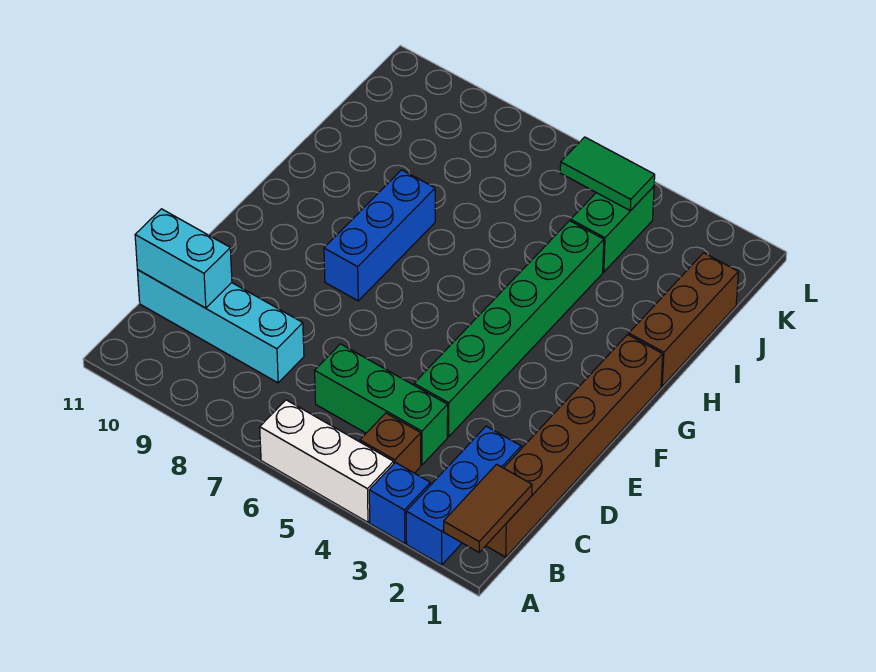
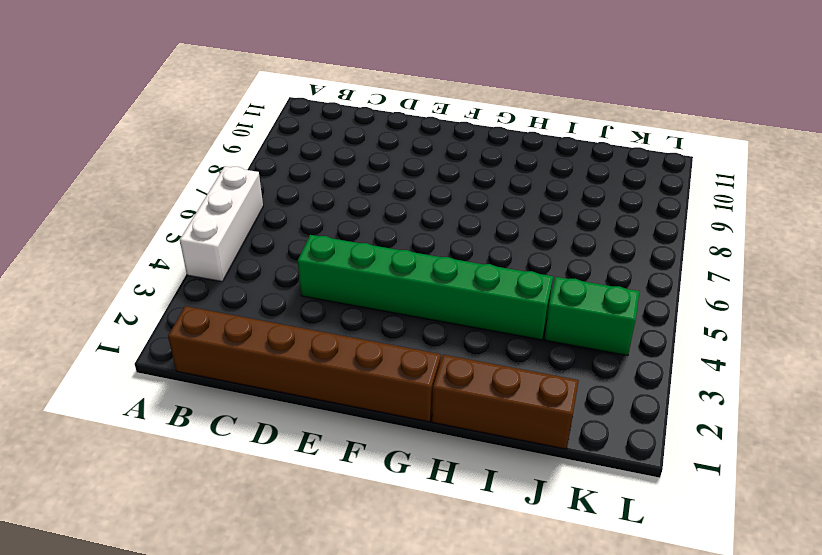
none -> blue brick A2:C2 level 1
none -> blue brick A3 level 1
none -> brown brick B4 level 1

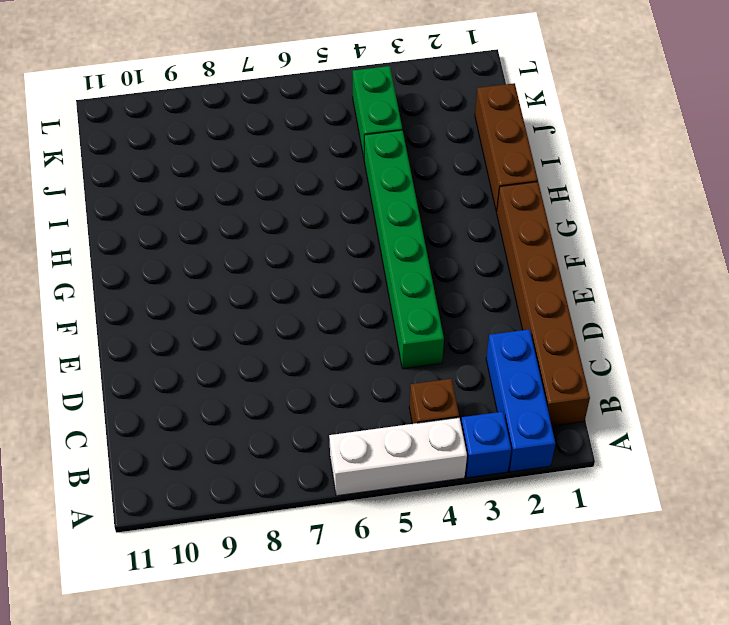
none -> green brick C4:C6 level 1
none -> cyan brick C8:C11 level 1
none -> blue brick F8:H8 level 1

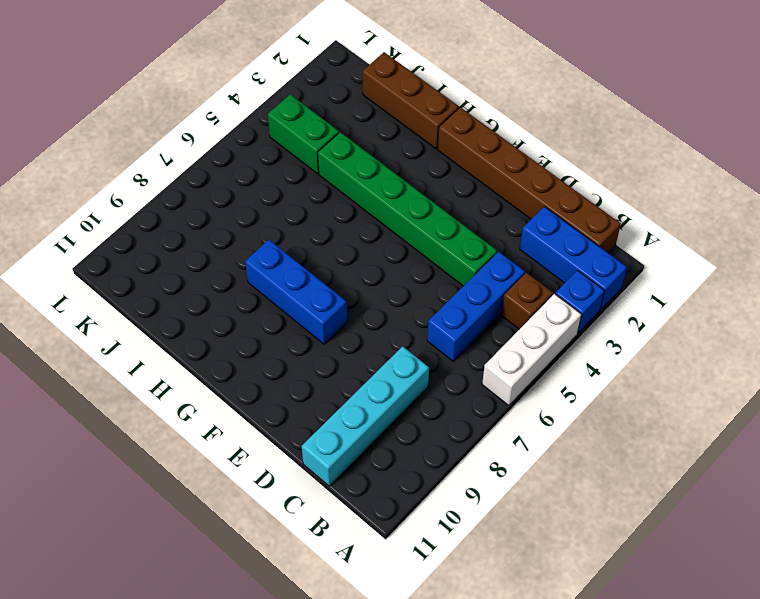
blue brick C4:C6 level 1 -> green brick C4:C6 level 1
none -> brown tile A1:B1 level 2
none -> cyan brick C10:C11 level 2
none -> green tile K4:K5 level 2

